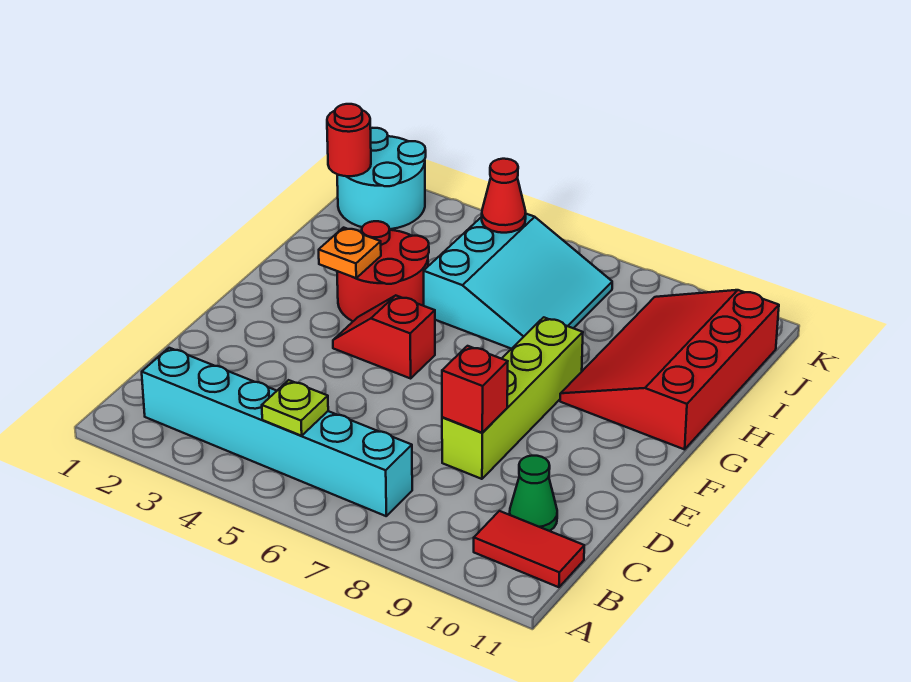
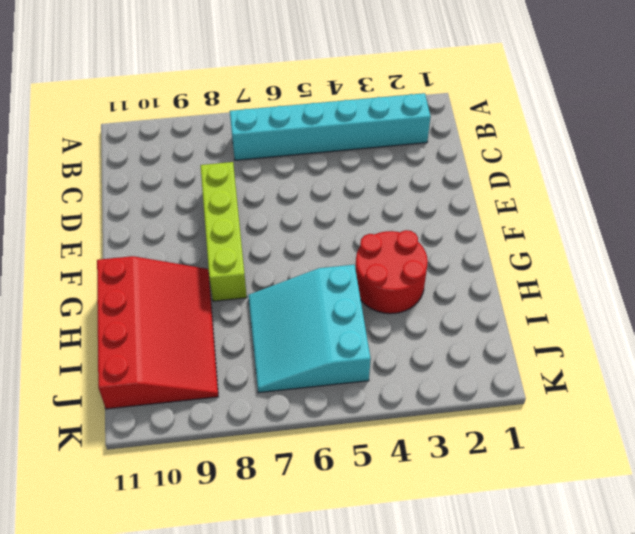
none -> red tile B10:B11 level 1
none -> green cone C10 level 1
none -> red slope F4:F5 level 1 top 5

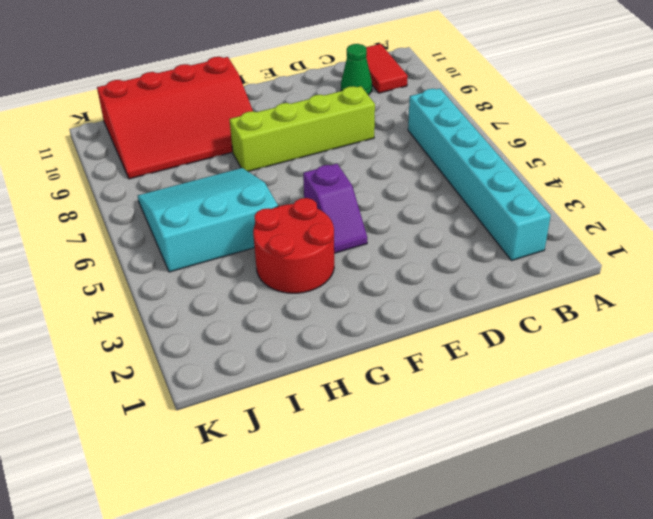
purple slope F4:F5 level 1 top 5 -> red slope F4:F5 level 1 top 5
none -> cyan round brick J1:K2 level 1
none -> lime plate B5 level 2
none -> red brick D8 level 2

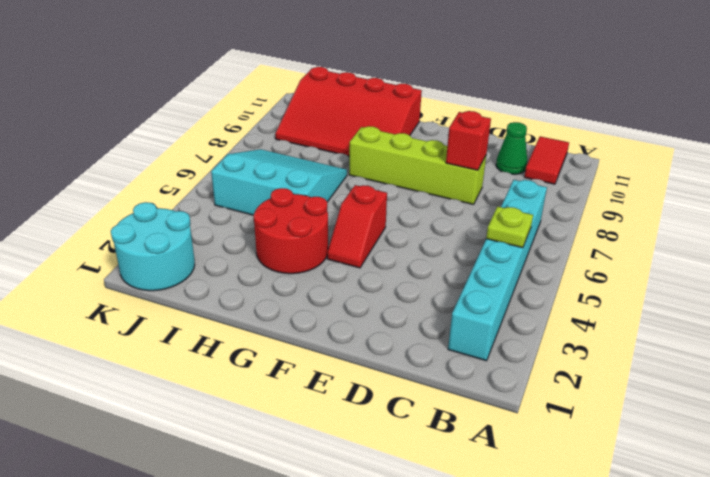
none -> orange plate G3 level 2
none -> red round brick J1 level 2
none -> red cone J5 level 2

